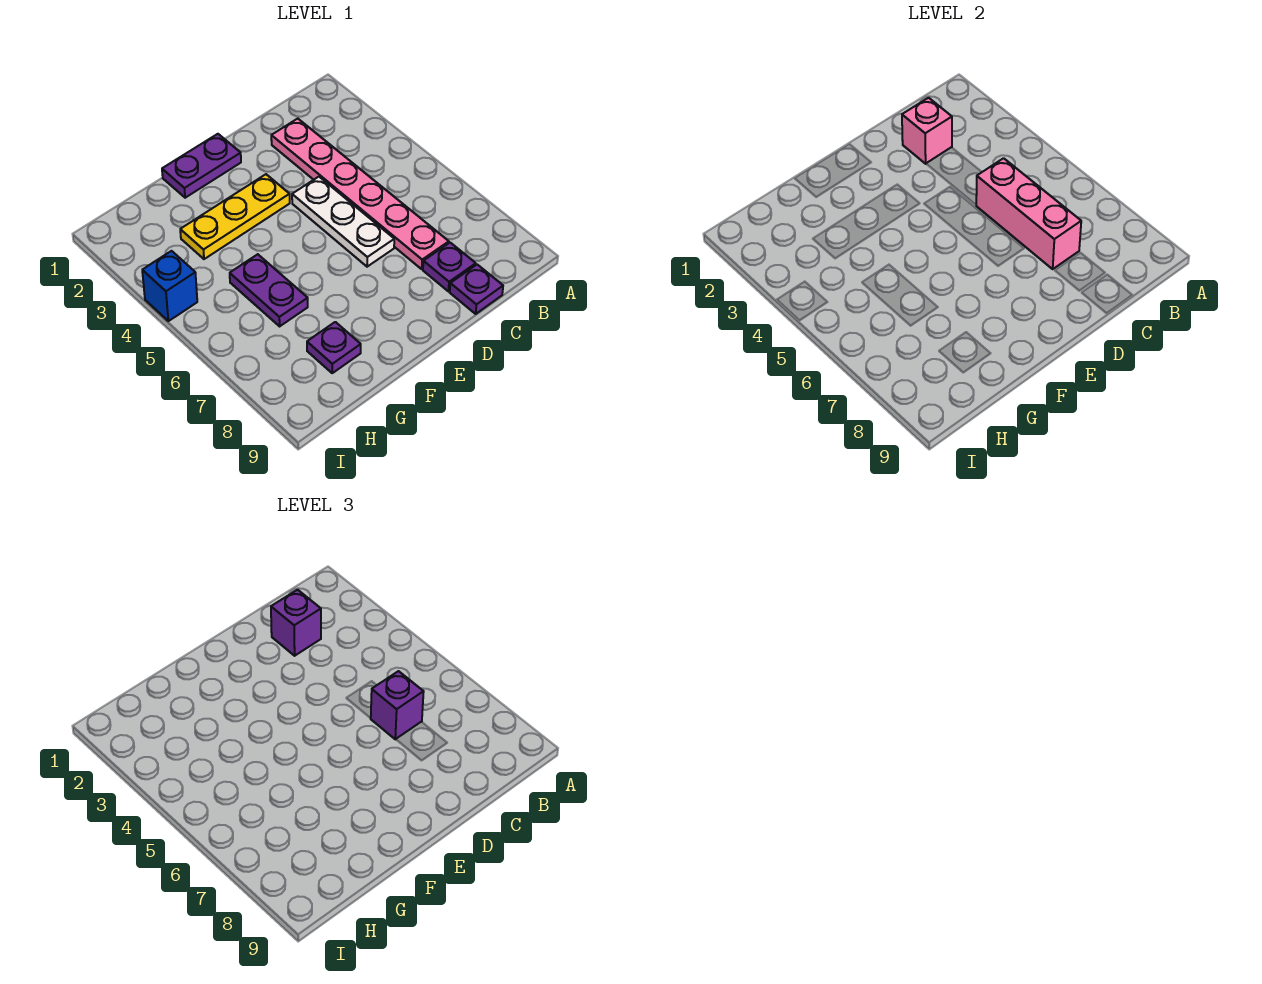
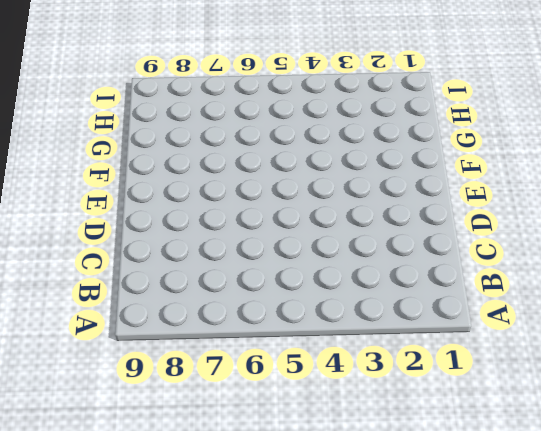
none -> pink plate C2:C7 level 1
none -> purple plate C8 level 1
none -> purple plate C9 level 1

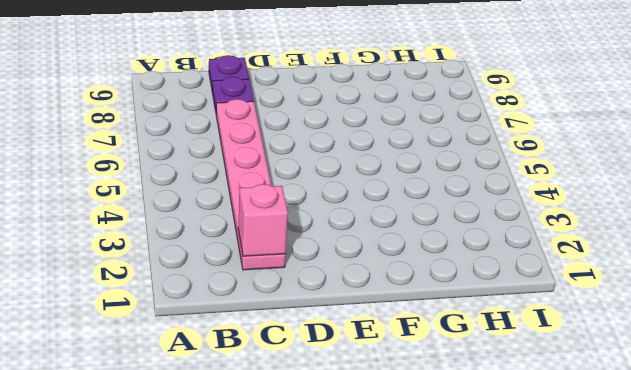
none -> white plate D4:D6 level 1
none -> purple plate E1:F1 level 1
none -> yellow plate E3:G3 level 1

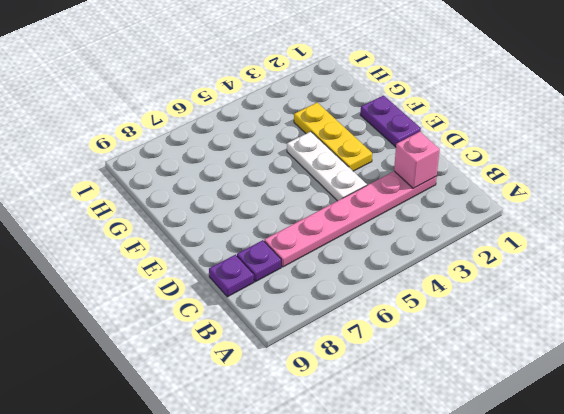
white plate D4:F4 level 1 -> white plate D4:D6 level 1
none -> purple plate G5:G6 level 1
none -> purple plate G8 level 1
none -> blue brick I4 level 1

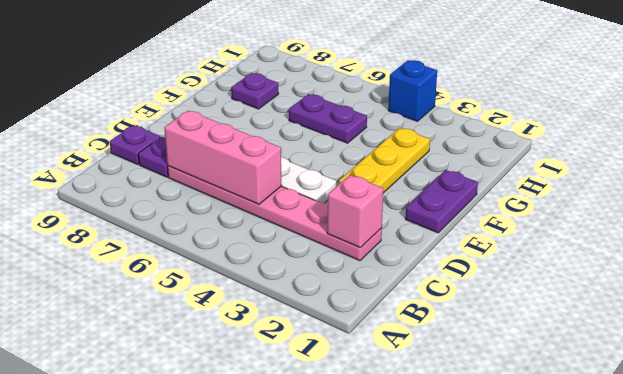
none -> purple brick C2 level 3
none -> purple brick C6 level 3

